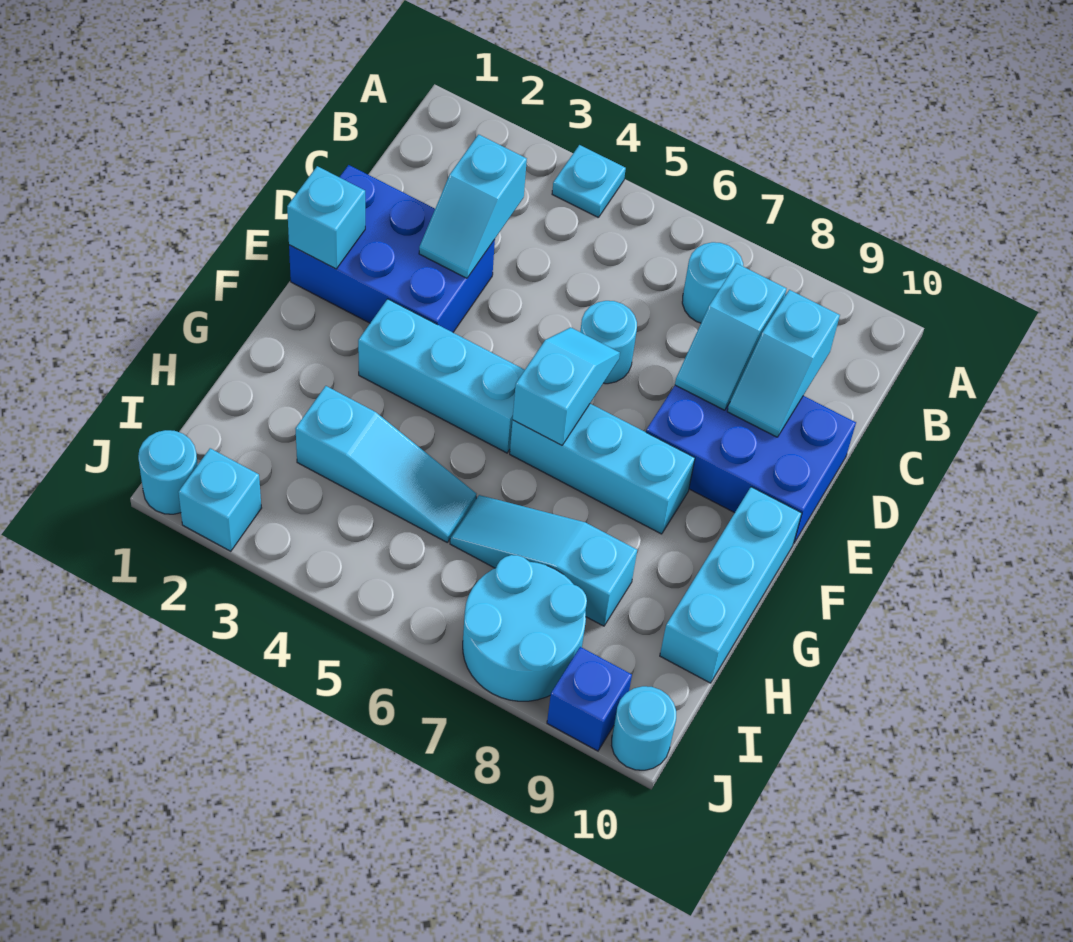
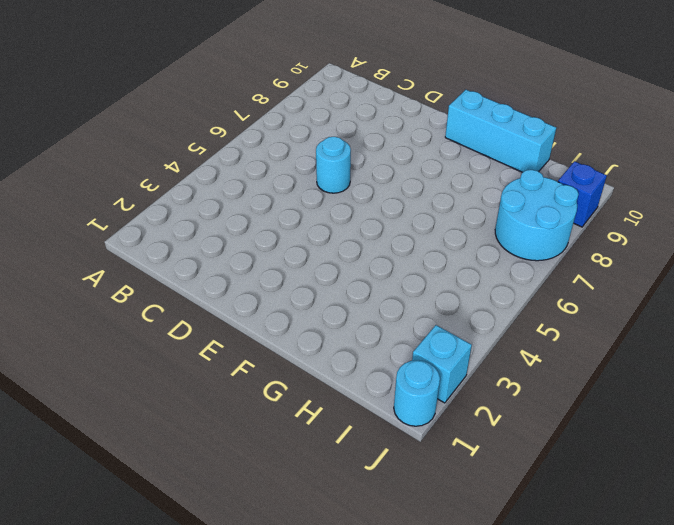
none -> cyan plate A4 level 1
none -> cyan round brick B7 level 1
none -> blue brick D1:E3 level 1

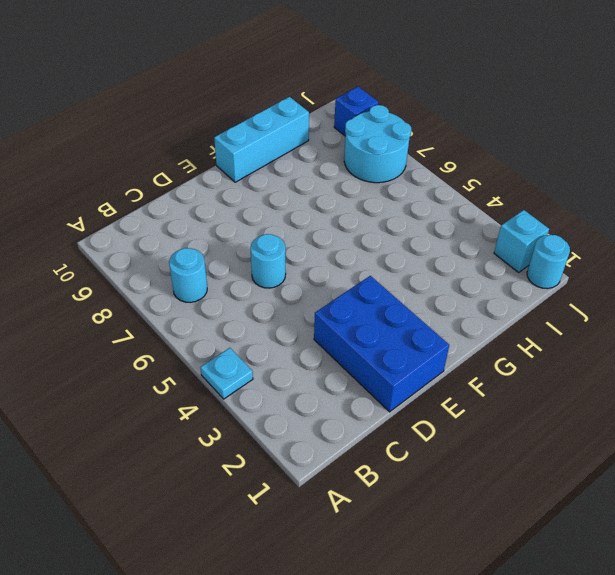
none -> blue brick D8:E10 level 1
none -> cyan brick F3:F5 level 1
none -> cyan brick F6:F8 level 1

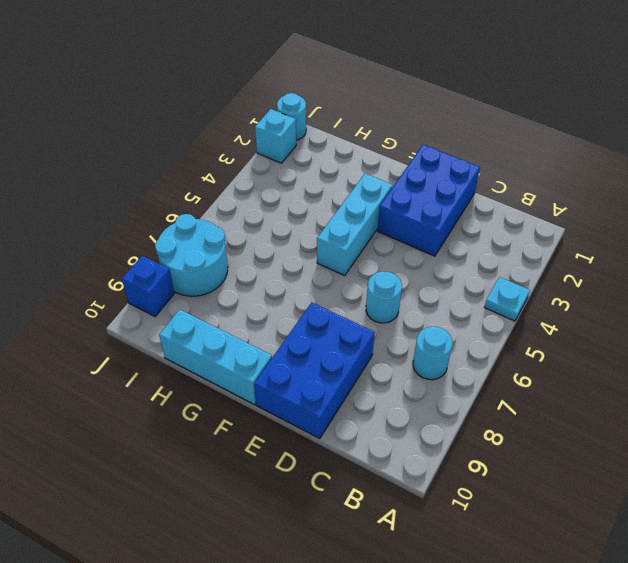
none -> cyan brick F6:F8 level 1
none -> cyan slope H3:H5 level 1 top 3
none -> cyan slope H6:H8 level 1 top 8

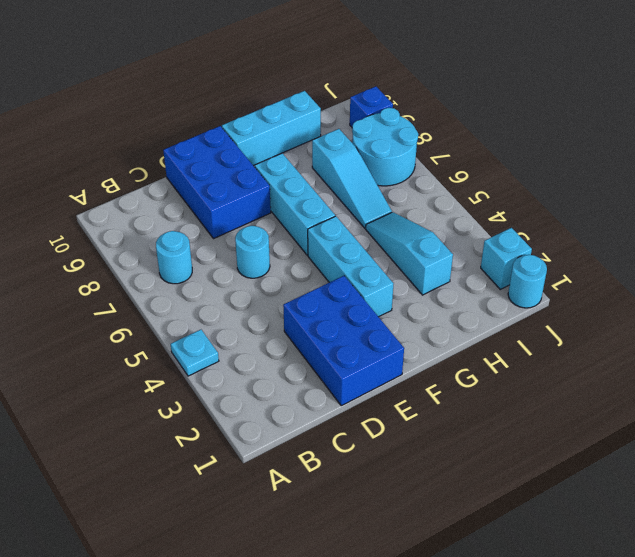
none -> cyan round brick J10 level 1
none -> cyan slope C3:D3 level 2 top C
none -> cyan slope C8:D8 level 2 top C

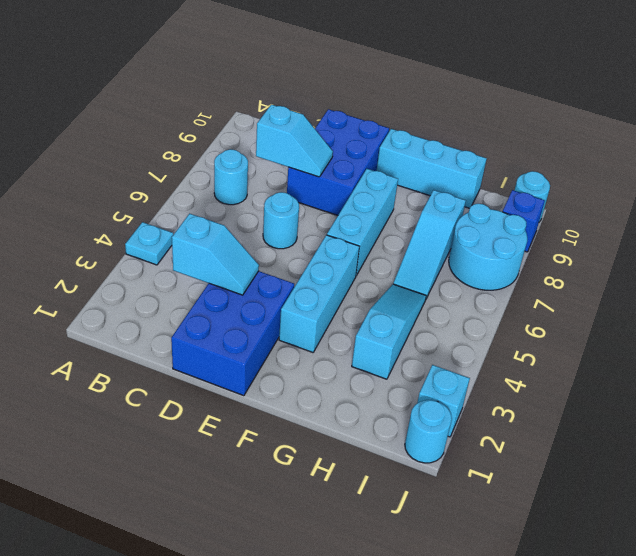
none -> cyan slope C9:D9 level 2 top C
none -> cyan brick E1 level 2
none -> cyan slope E6:F6 level 2 top F

